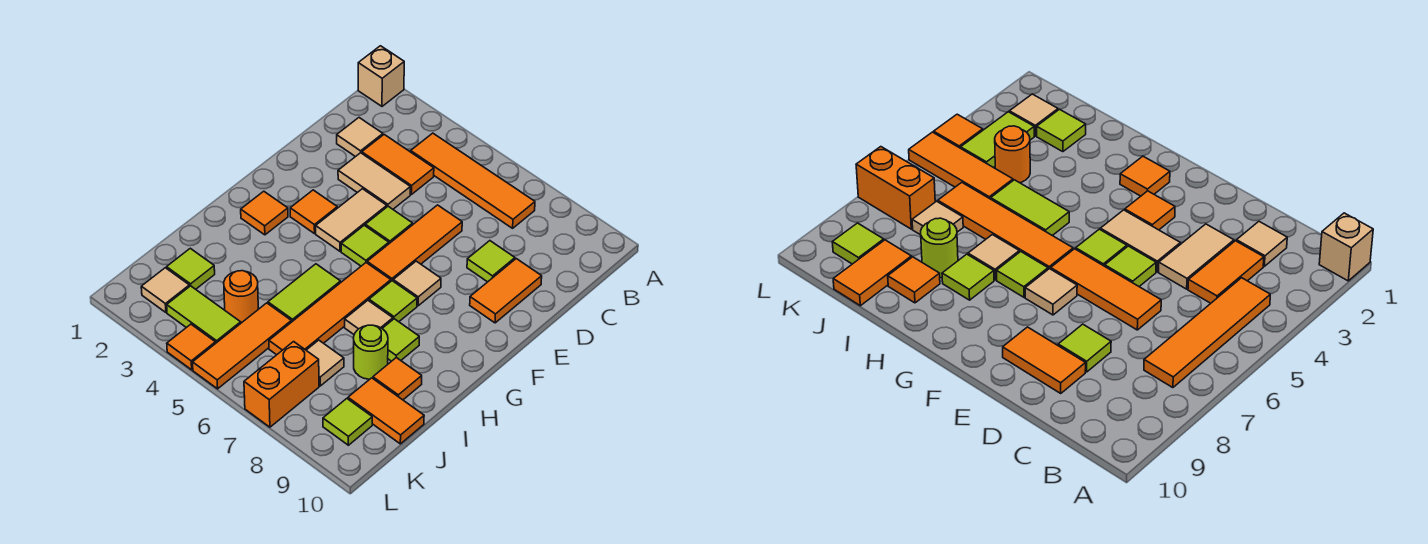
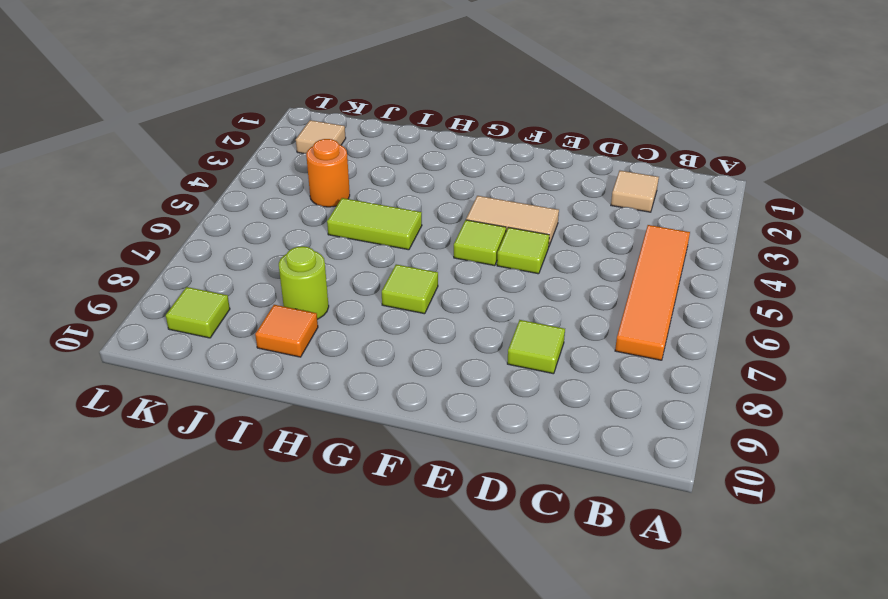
none -> tan brick A1 level 1
none -> orange tile C3:C4 level 1
none -> tan tile D3:D4 level 1
none -> orange tile D6:F6 level 1

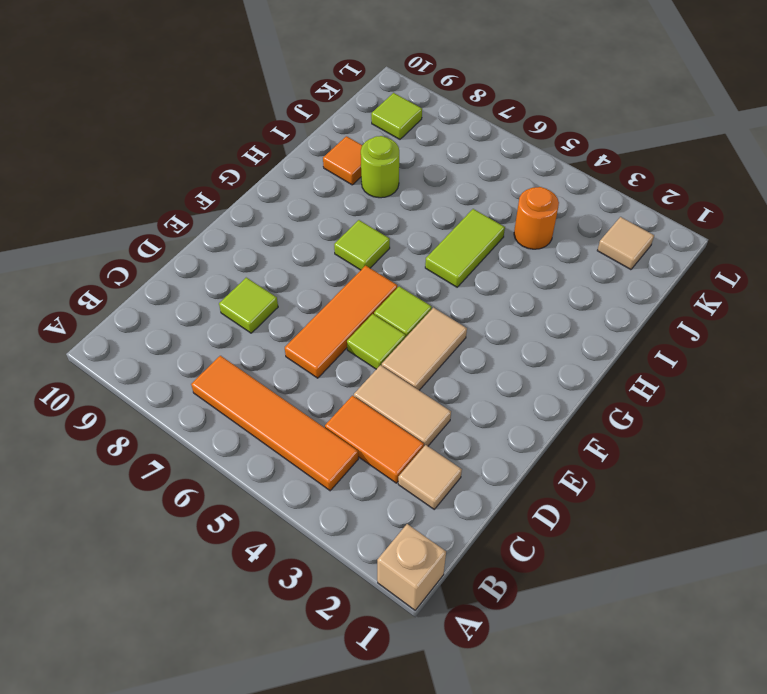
none -> orange tile D9:E9 level 1
none -> orange tile F3 level 1
none -> tan tile F7 level 1
none -> orange tile G2 level 1

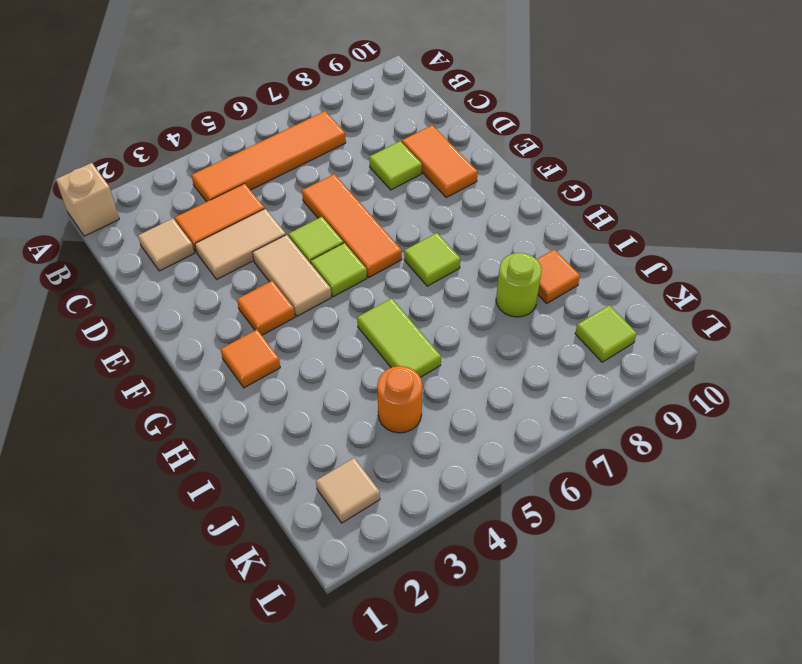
none -> tan tile F7 level 1
none -> orange tile G6:J6 level 1
none -> tan tile H7 level 1
none -> lime tile H8 level 1

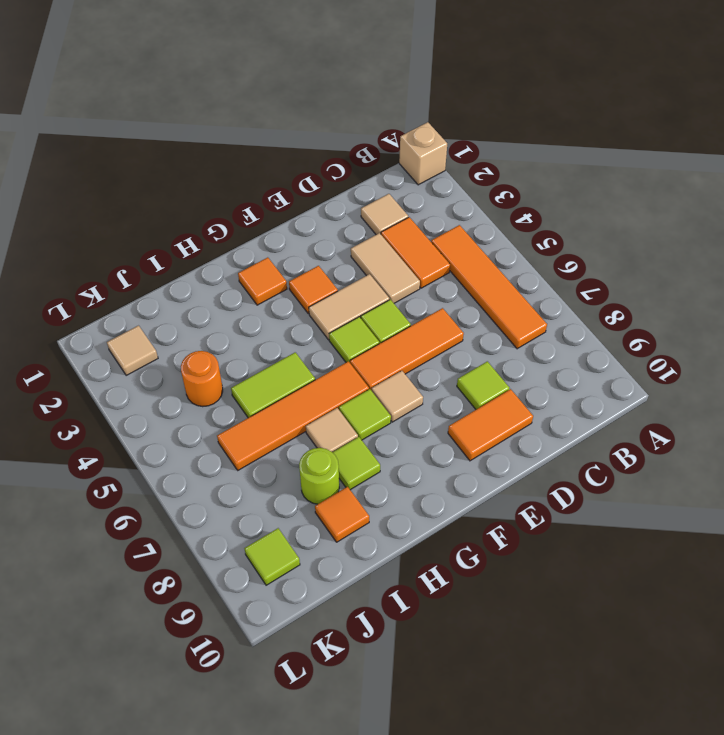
none -> lime tile J2 level 1
none -> orange tile J5:L5 level 1
none -> tan tile J7 level 1
none -> orange tile J9:J10 level 1

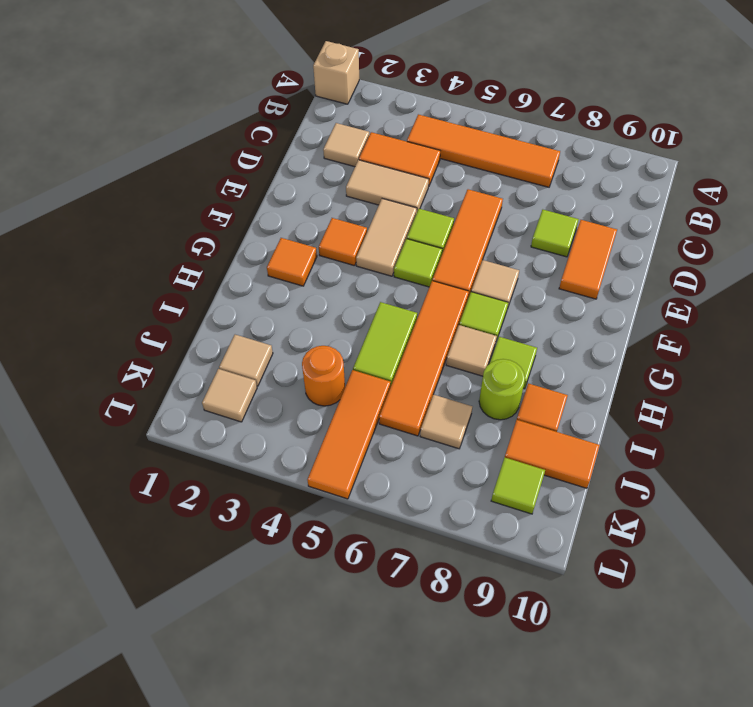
tan tile J2 level 1 -> lime tile J2 level 1
none -> lime tile K3:K4 level 1
none -> orange brick K7:L7 level 1
none -> orange tile L4 level 1

